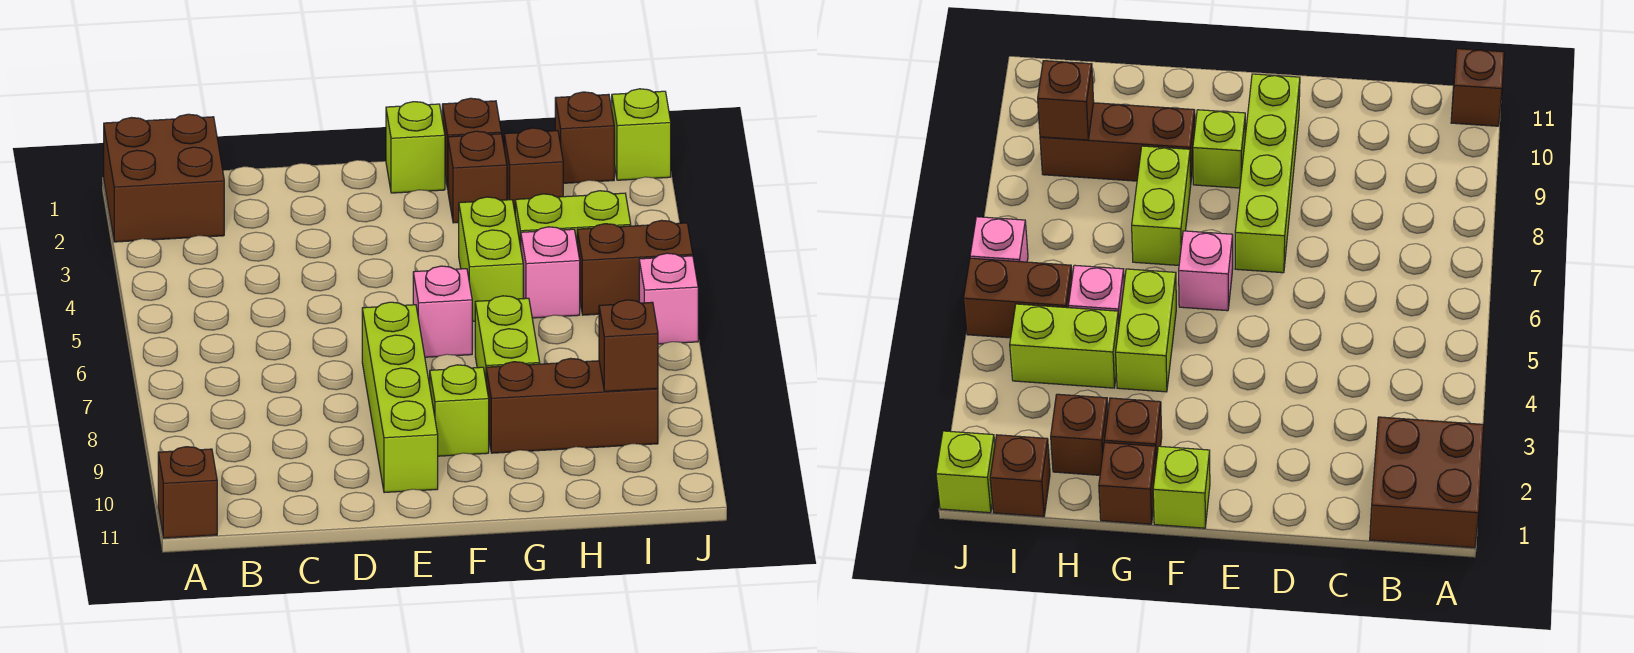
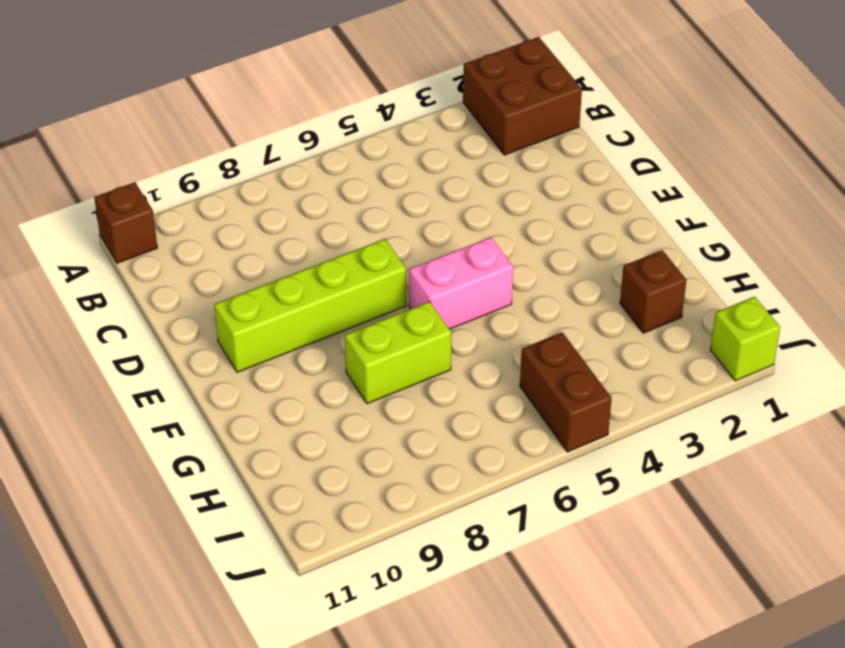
pink brick F5:F6 level 1 -> pink brick F6 level 1
none -> lime brick F1 level 1
none -> lime brick F9 level 1
none -> brown brick G1 level 1

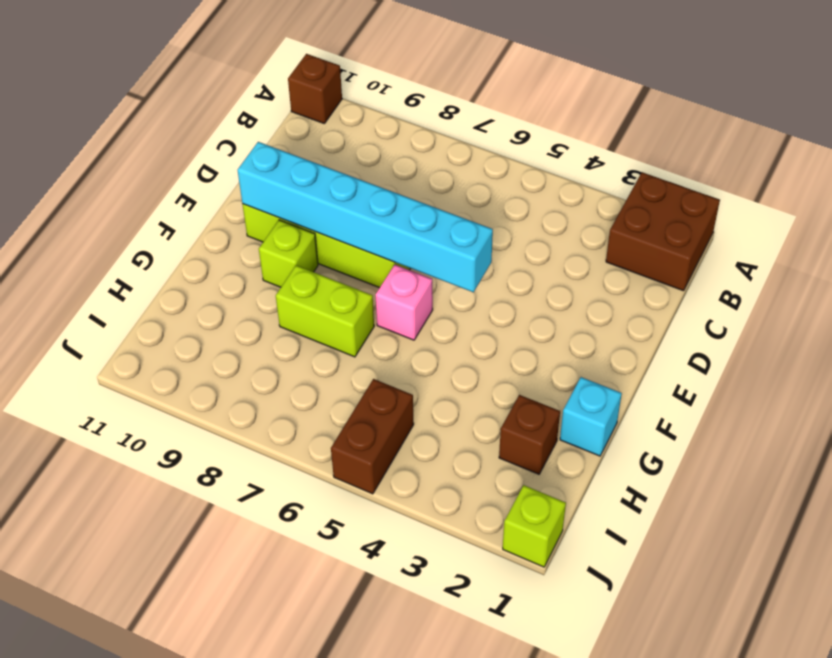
cyan brick E5:E10 level 2 -> none
cyan brick G1 level 1 -> brown brick G1 level 1
none -> lime brick F1 level 1
none -> brown brick G2 level 1
none -> lime brick G4:G5 level 1

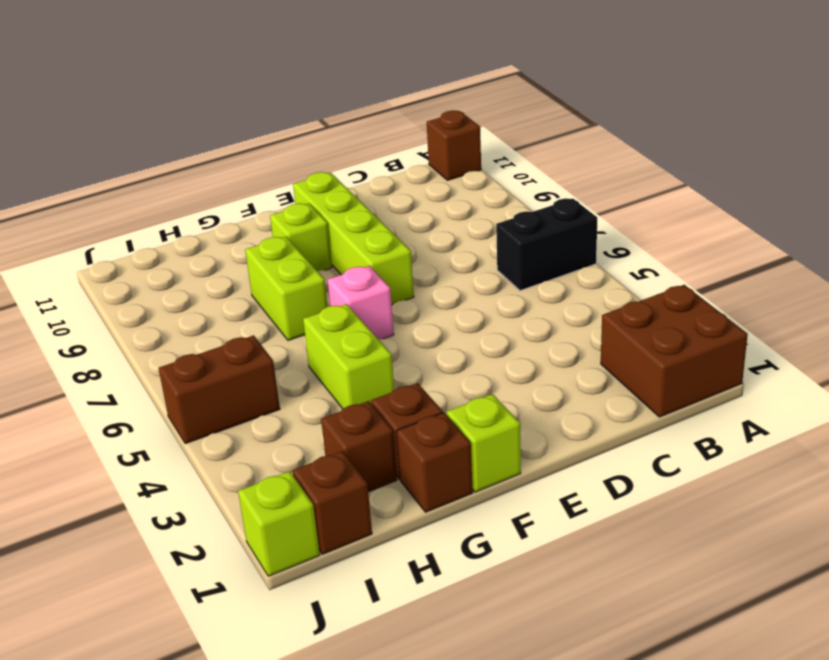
black brick A6:B6 level 1 -> none
none -> brown brick G9:I9 level 1
none -> lime brick H4:I4 level 1
none -> pink brick H5 level 1

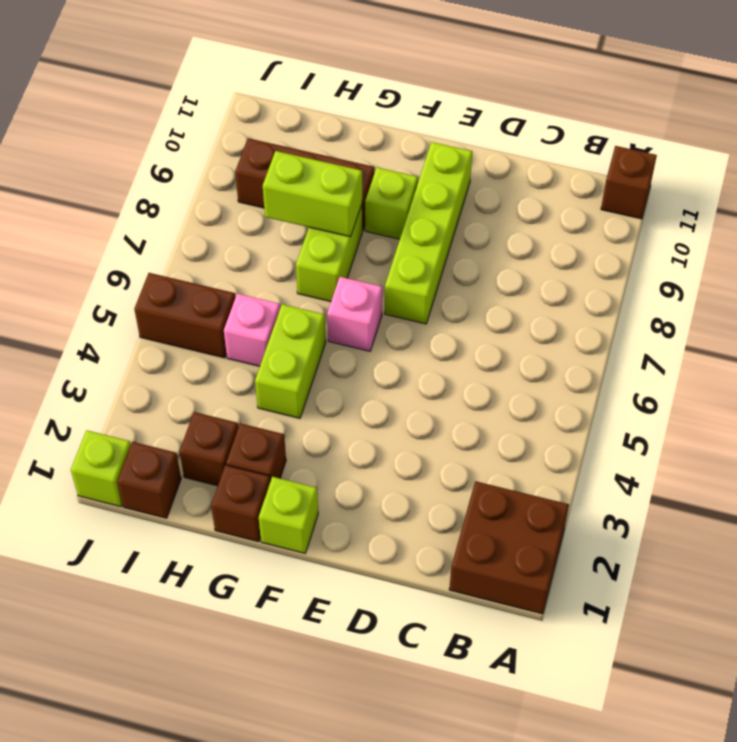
lime brick G8:H8 level 2 -> lime brick H4:I4 level 1
none -> pink brick J6 level 1
none -> brown brick I9 level 2

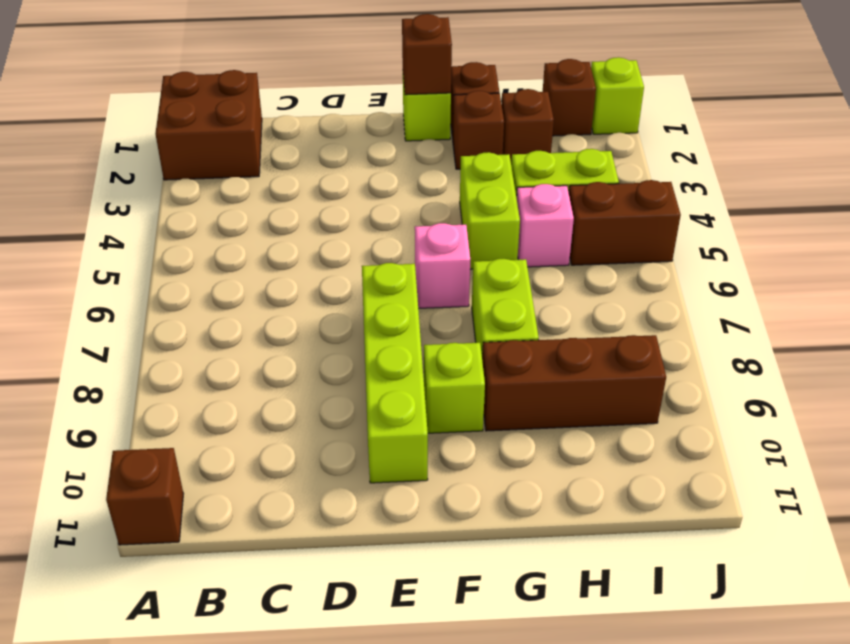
brown brick F1 level 2 -> brown brick I9 level 2
none -> pink brick J6 level 1

